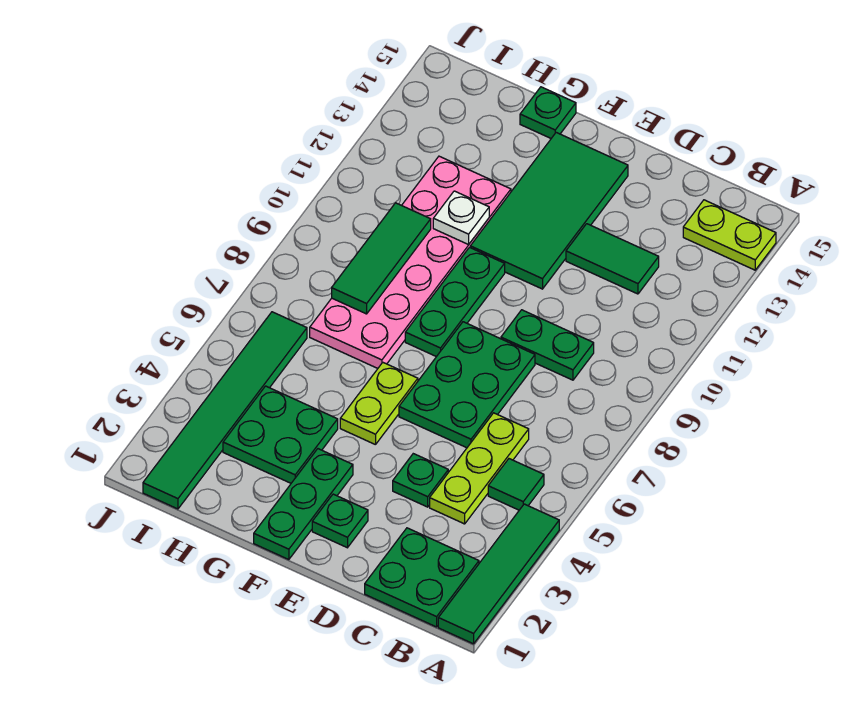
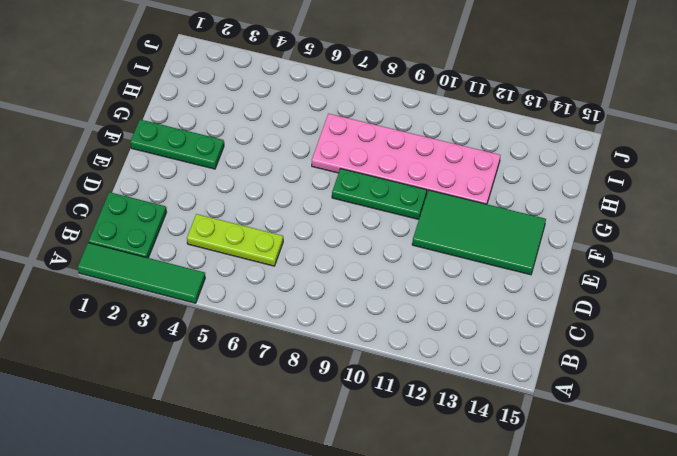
none -> lime plate A14:B14 level 1
none -> green tile B5 level 1
none -> green plate C9:D9 level 1

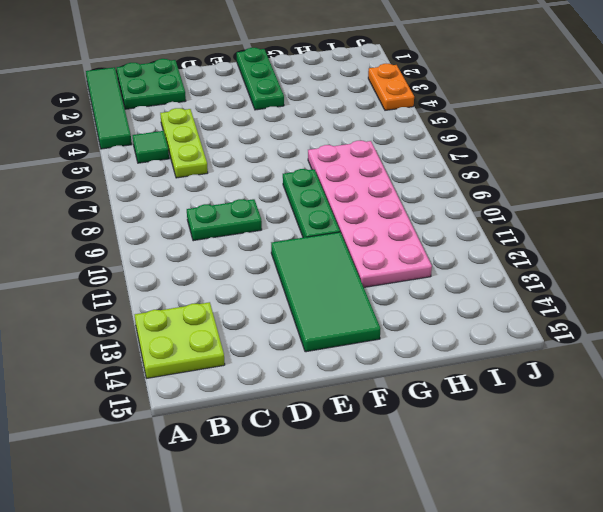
lime plate A13:B14 level 1 -> lime plate A14:B14 level 1
orange plate J3:J4 level 1 -> none
none -> green tile C12:D12 level 1
none -> green plate D4 level 1
none -> green plate D6:E8 level 1

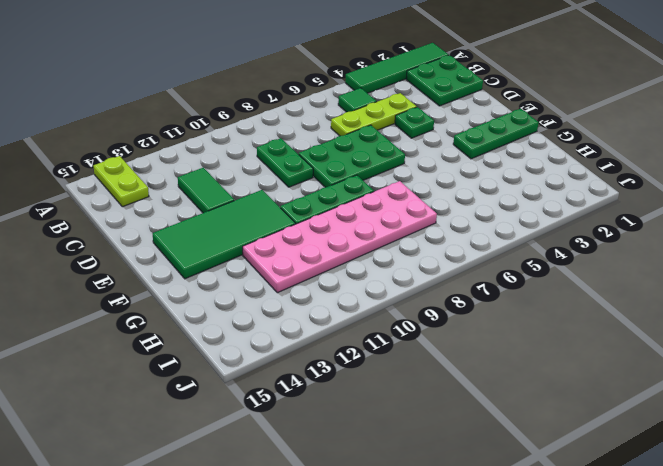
none -> green plate E2 level 1
none -> lime plate F5:F6 level 1
none -> green plate G3:H4 level 1

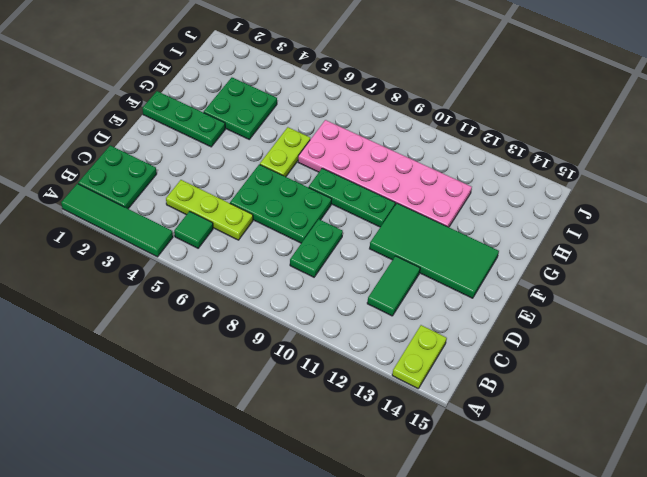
lime plate F6:G6 level 1 -> lime plate F5:F6 level 1
none -> green plate D4 level 1
none -> green plate E2 level 1
none -> green plate G15 level 1

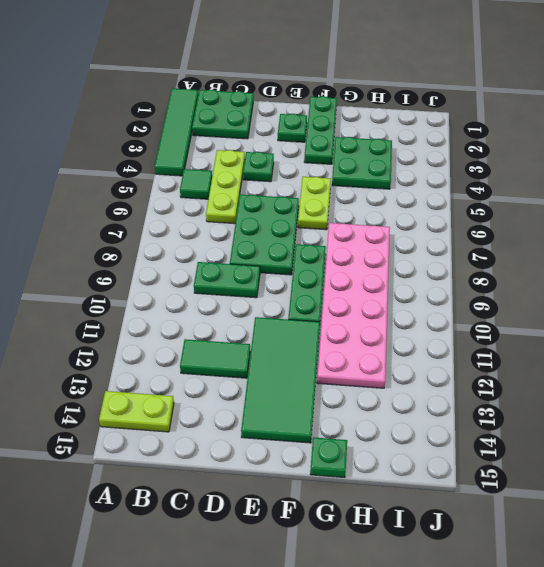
none -> green tile I1:I6 level 1
none -> white plate G11 level 2
none -> green tile H8:H10 level 2

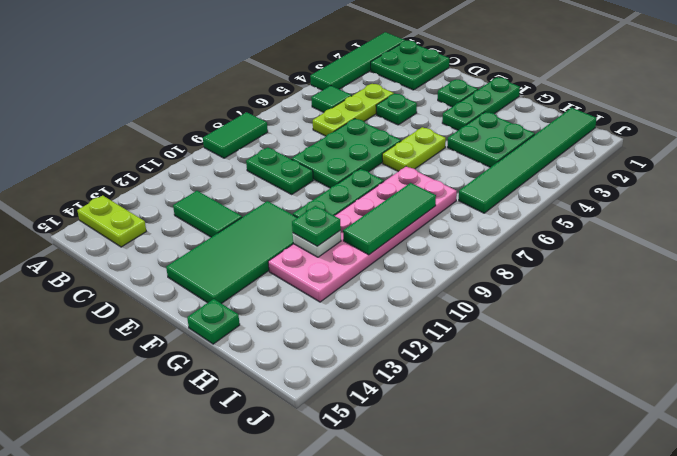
green tile A8:A9 level 1 -> none
green plate G11 level 3 -> none

